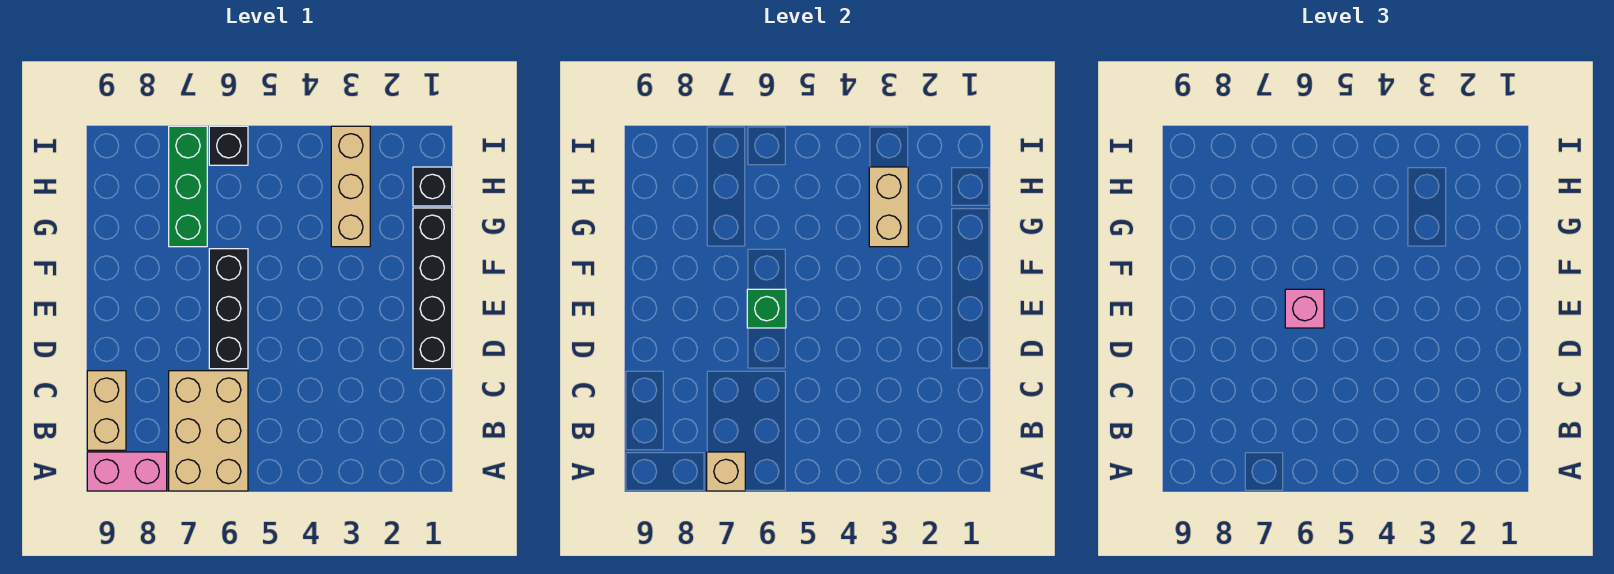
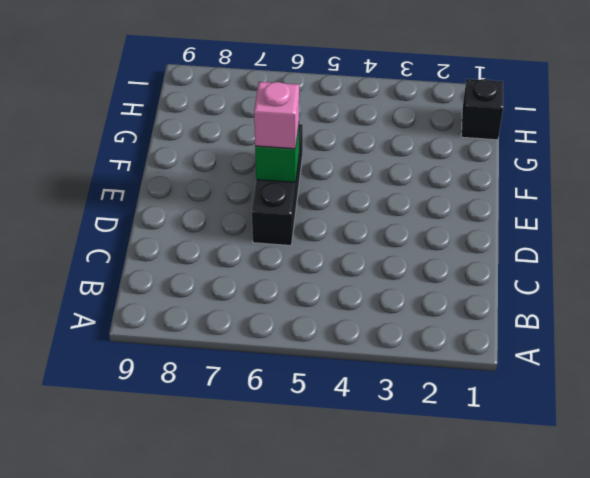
none -> tan brick A6:C7 level 1
none -> pink brick A8:A9 level 1
none -> tan brick B9:C9 level 1

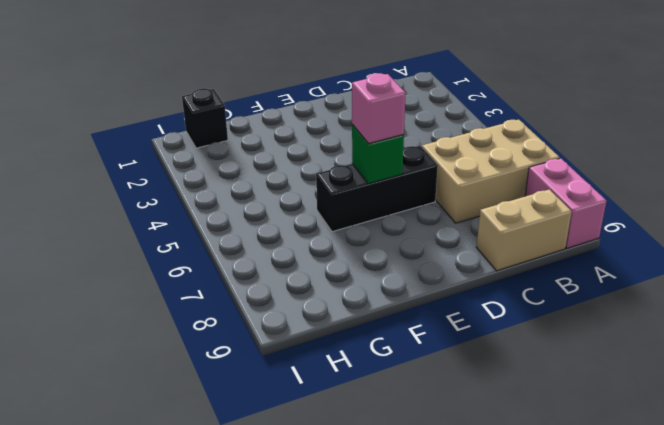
none -> black brick D1:G1 level 1
none -> tan brick G3:I3 level 1
none -> green brick G7:I7 level 1

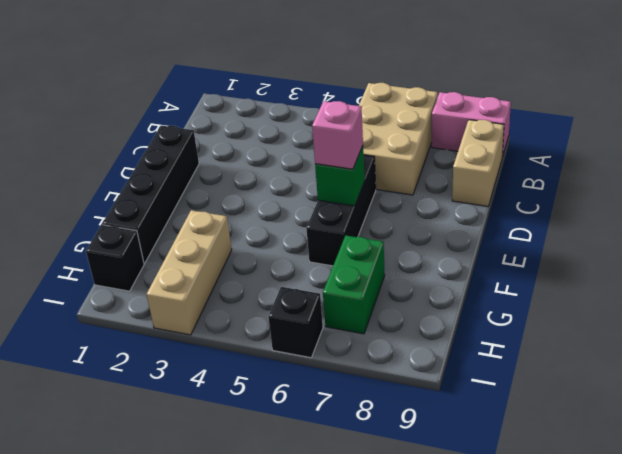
green brick G7:H7 level 1 -> green brick G7:I7 level 1
none -> tan brick A7 level 2
none -> tan brick G3:H3 level 2

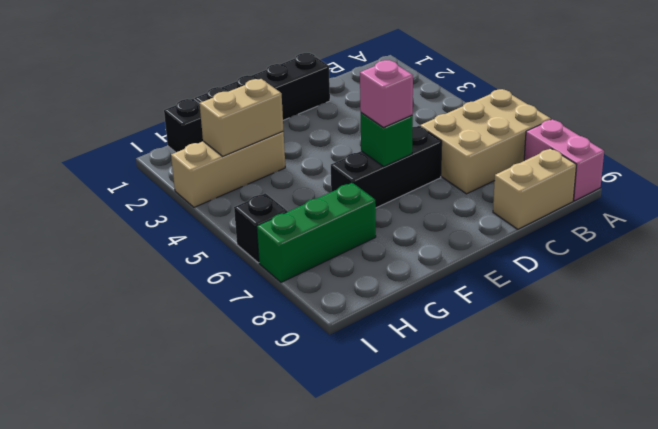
none -> tan brick A7 level 2

